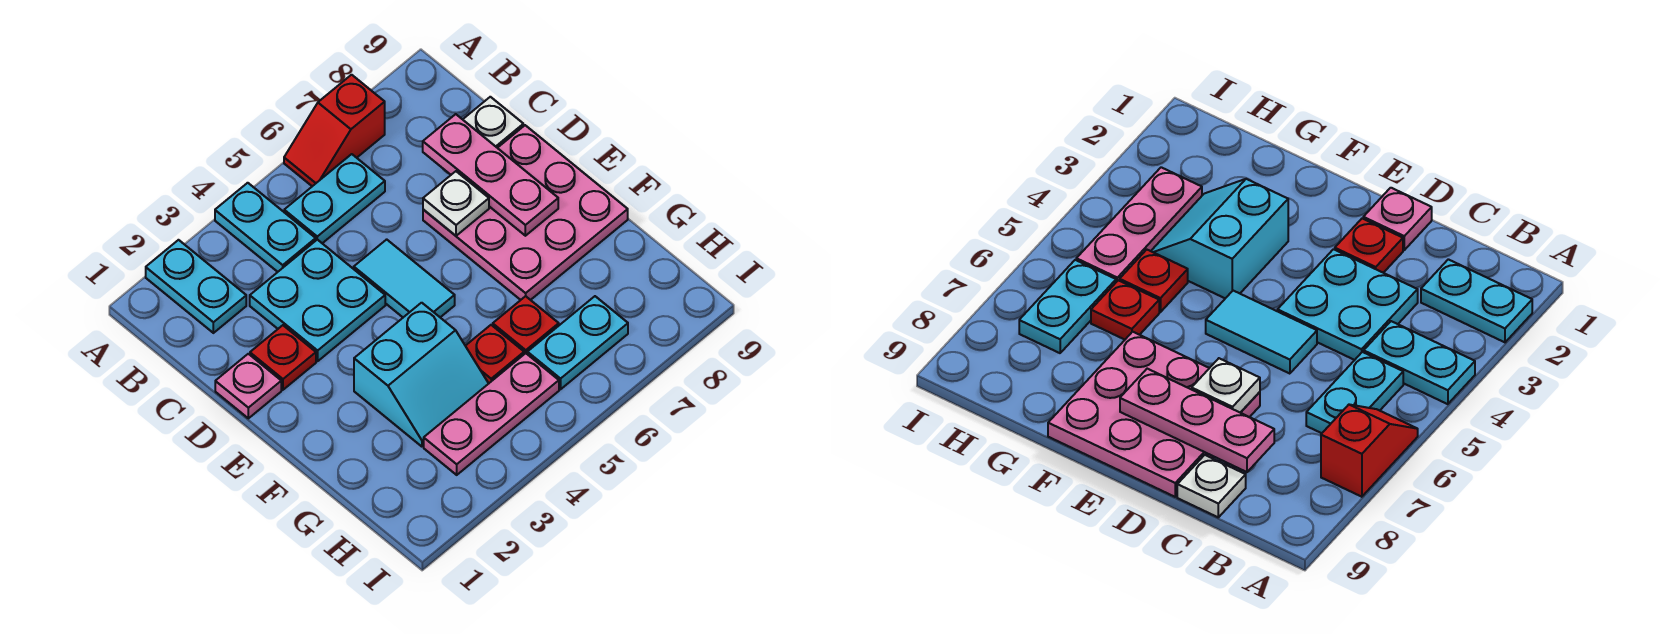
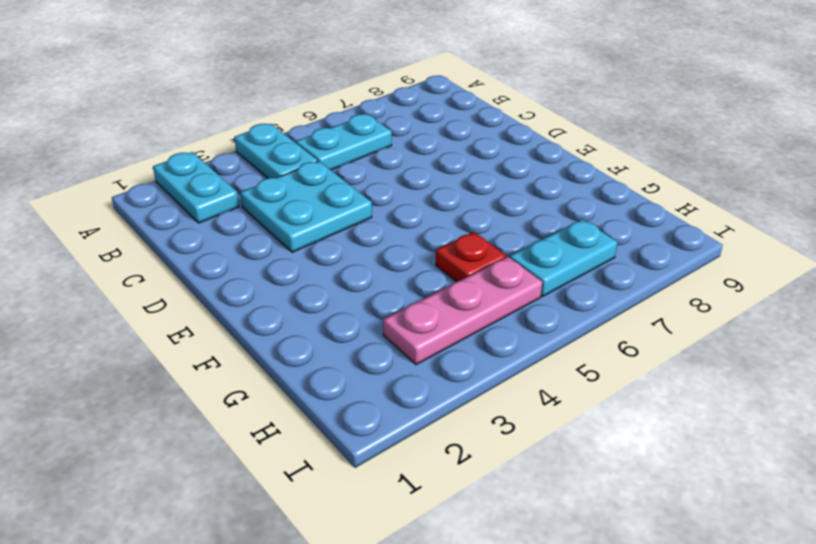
none -> red slope A6:A7 level 1 top 7
none -> white plate C9 level 1
none -> pink plate D1 level 1

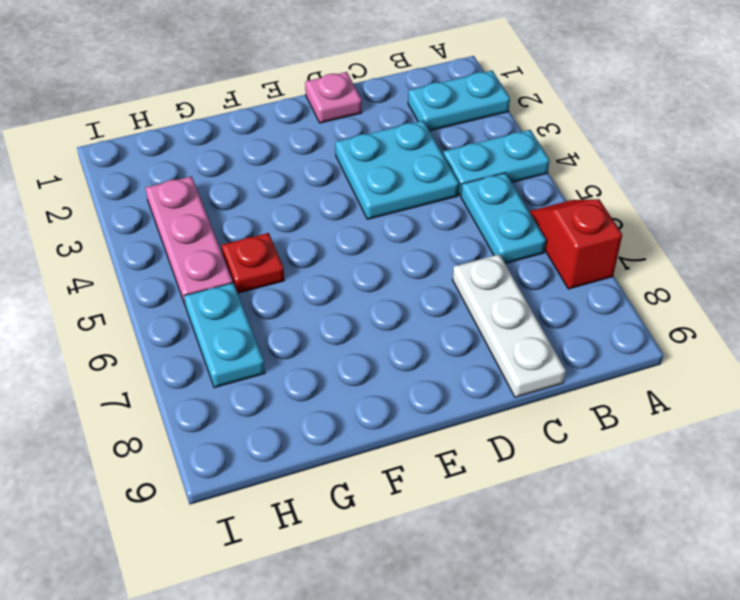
white plate C7:C9 level 1 -> white plate C9 level 1
none -> red plate D2 level 1
none -> cyan tile D5:E5 level 1
none -> pink plate D7:F9 level 1

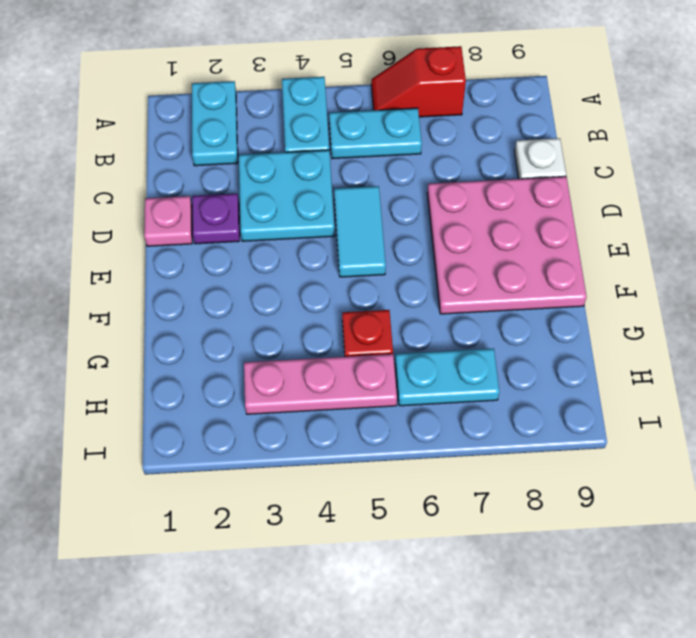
purple plate D2 level 1 -> red plate D2 level 1
none -> cyan slope F3:G4 level 1 top F
none -> red plate G6 level 1
none -> pink plate C8:E8 level 2

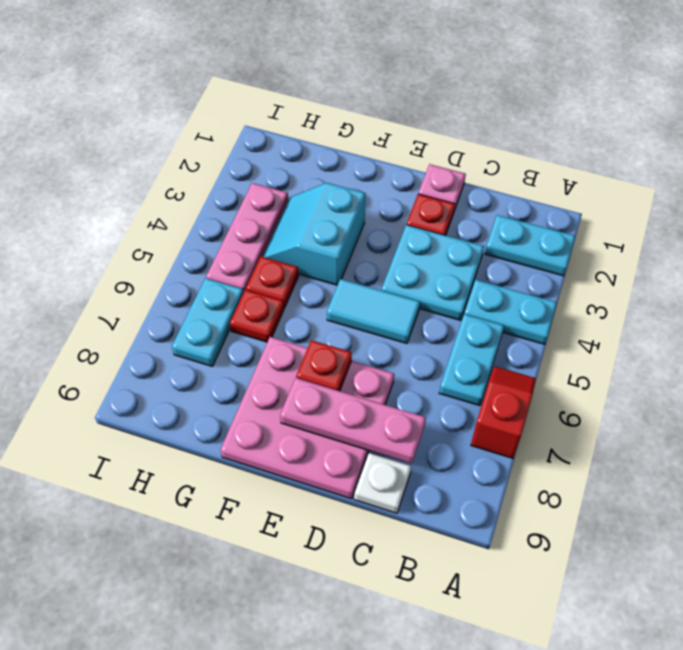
red plate E7 level 2 -> none
none -> white plate D7 level 2

